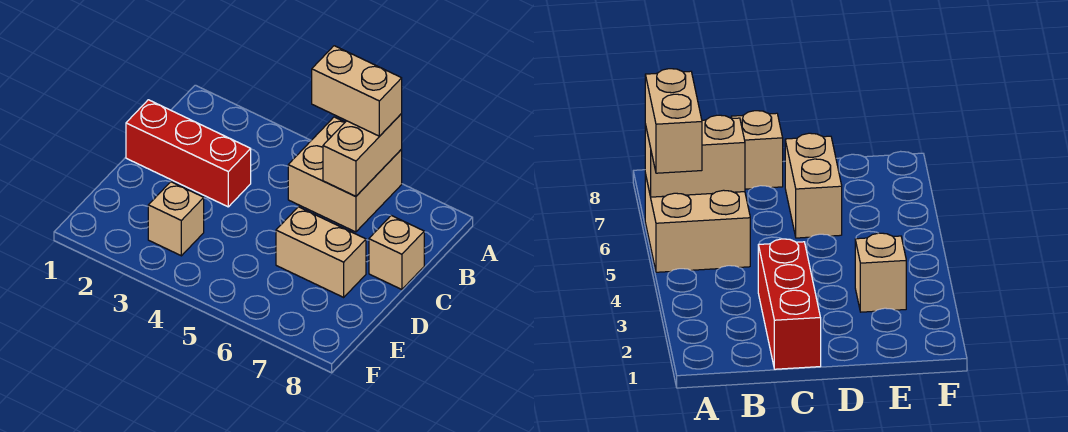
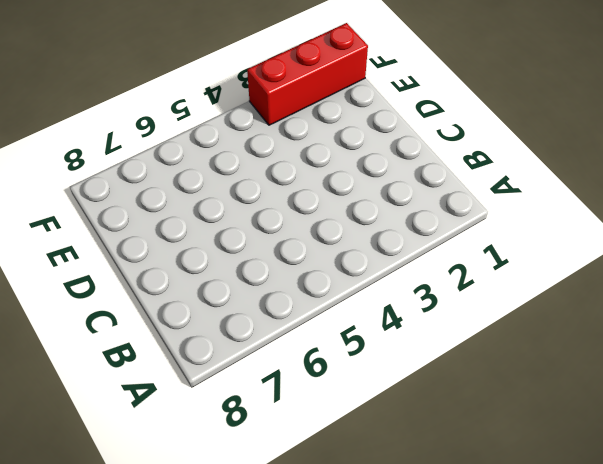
red brick F1:F3 level 1 -> red brick C1:C3 level 1
none -> tan brick A5:B6 level 1
none -> tan brick C8 level 1

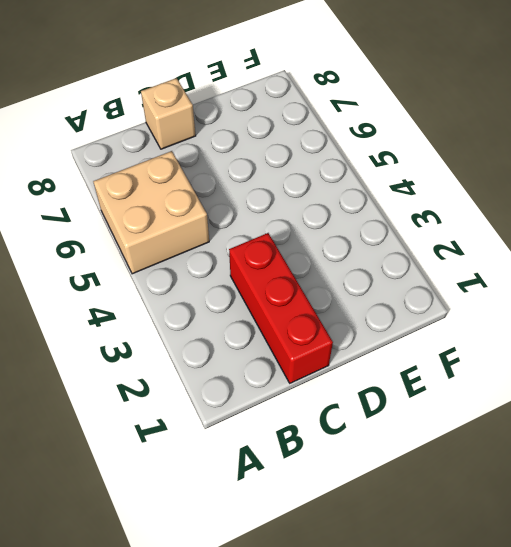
none -> tan brick D6:D7 level 1
none -> tan brick E3 level 1

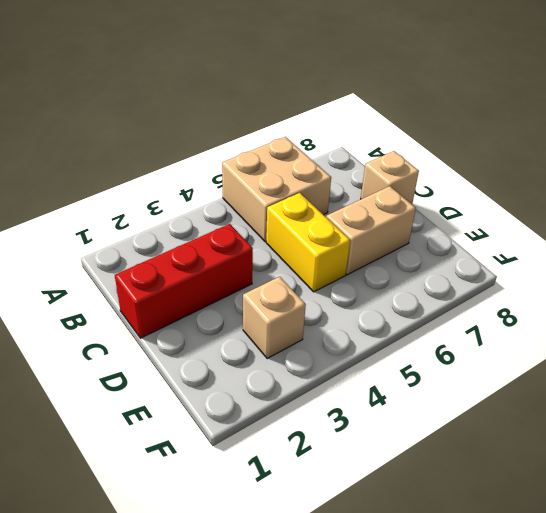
yellow brick C5:D5 level 1 -> none
none -> tan brick A6:B6 level 2
none -> tan brick A5:A6 level 3

